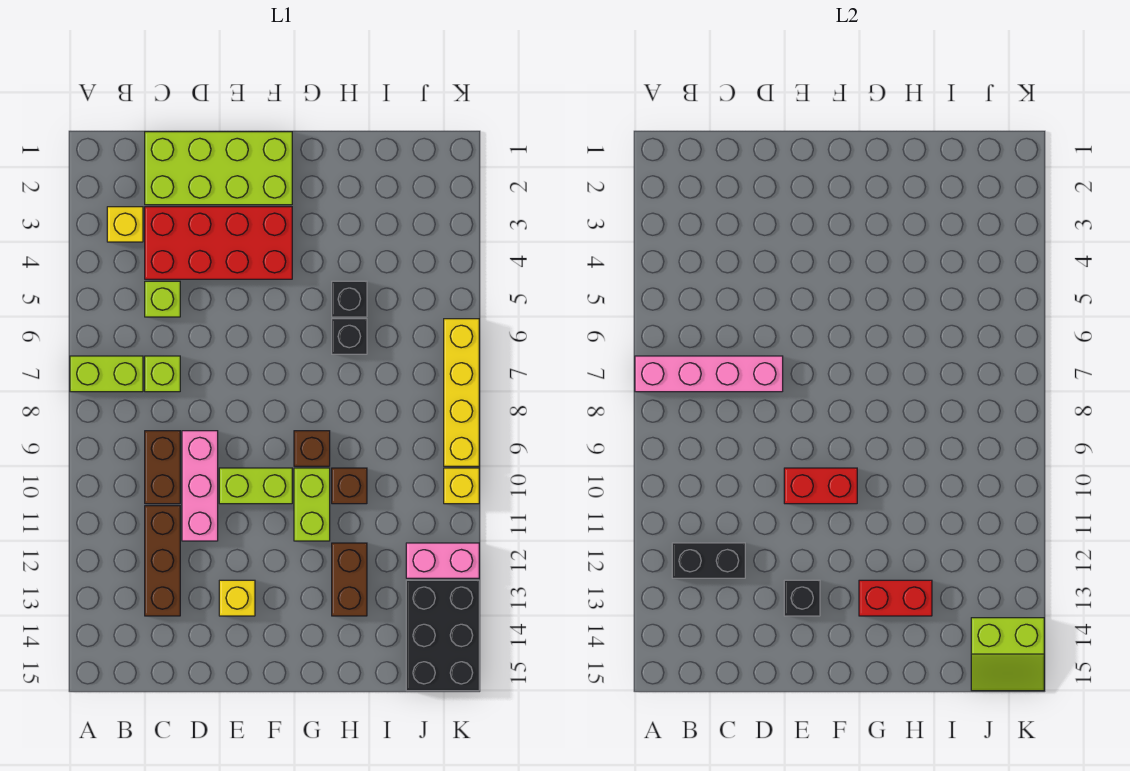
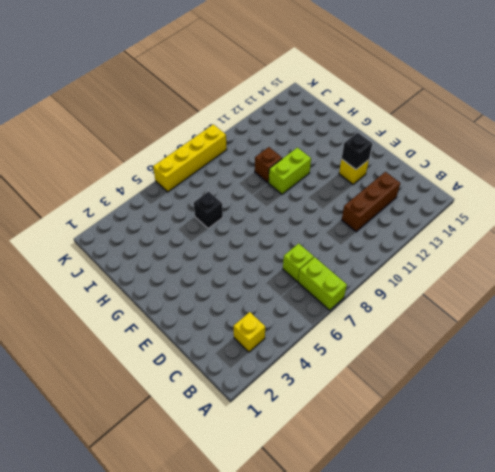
none -> lime brick C1:F2 level 1
none -> red brick C3:F4 level 1
none -> lime brick C5 level 1

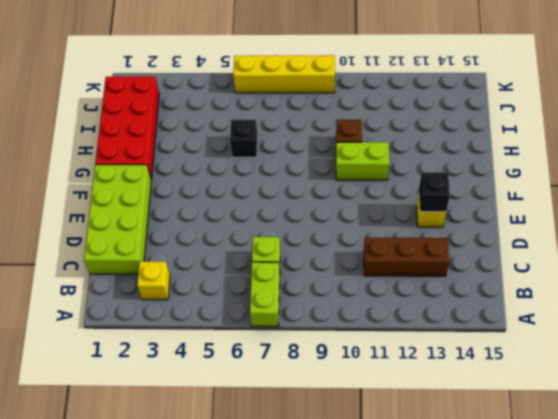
red brick G1:J2 level 1 -> red brick C3:F4 level 1
none -> lime brick C5 level 1
none -> brown brick C9:C10 level 1
none -> pink brick D9:D11 level 1

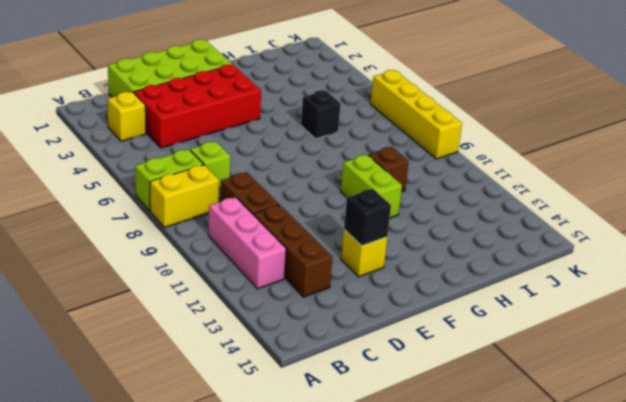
yellow brick A8:B8 level 1 -> none
pink brick B10:B12 level 1 -> pink brick D9:D11 level 1
none -> lime brick C5 level 1
none -> lime brick E10:F10 level 1
none -> brown brick G9 level 1

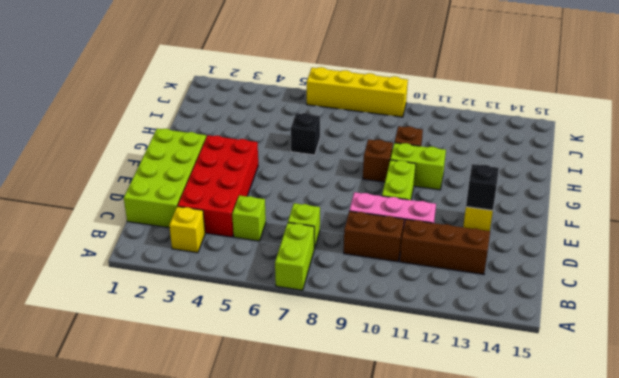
none -> black brick H5 level 1
none -> brown brick H12:H13 level 1
none -> pink brick J12:K12 level 1

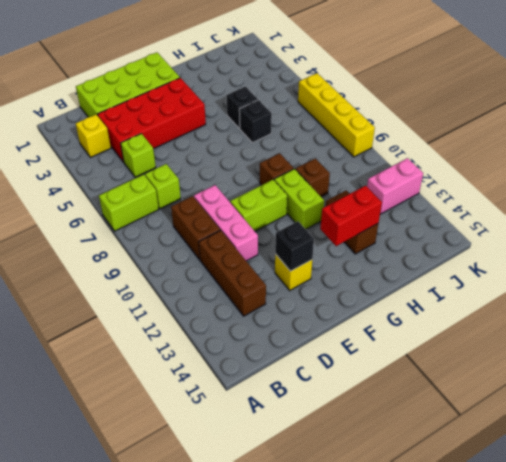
none -> black brick J13:K15 level 1
none -> yellow brick K10 level 1
none -> pink brick A7:D7 level 2

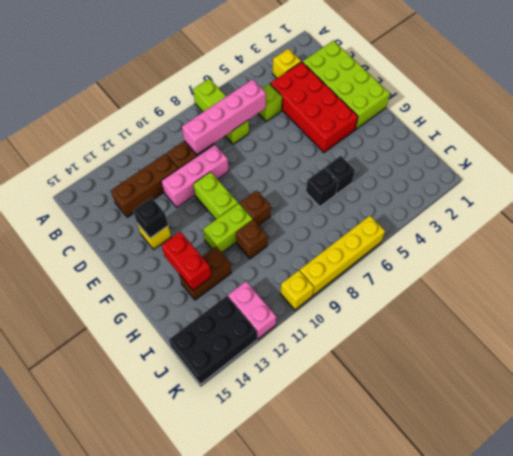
pink brick C6:C9 level 2 -> pink brick A7:D7 level 2
none -> black brick B12:C12 level 2
none -> red brick E10:F10 level 2
none -> lime slope J14:K15 level 2 top 14

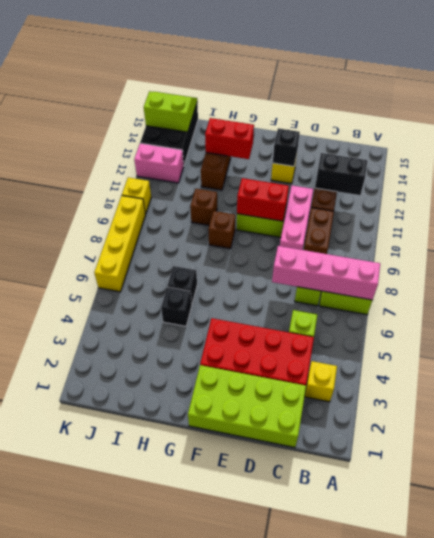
none -> lime brick G10:G11 level 1

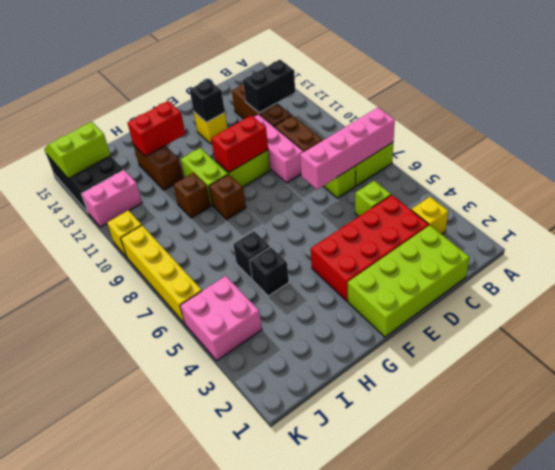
pink brick J4:K5 level 1 -> none

